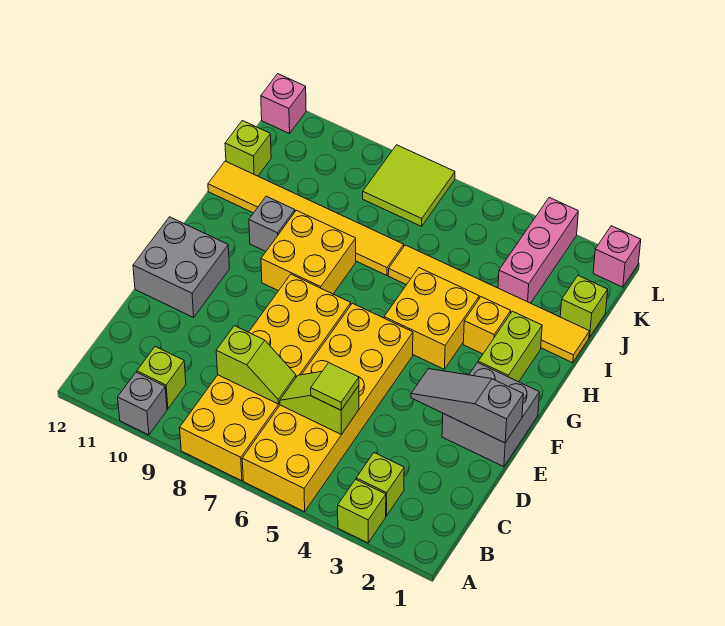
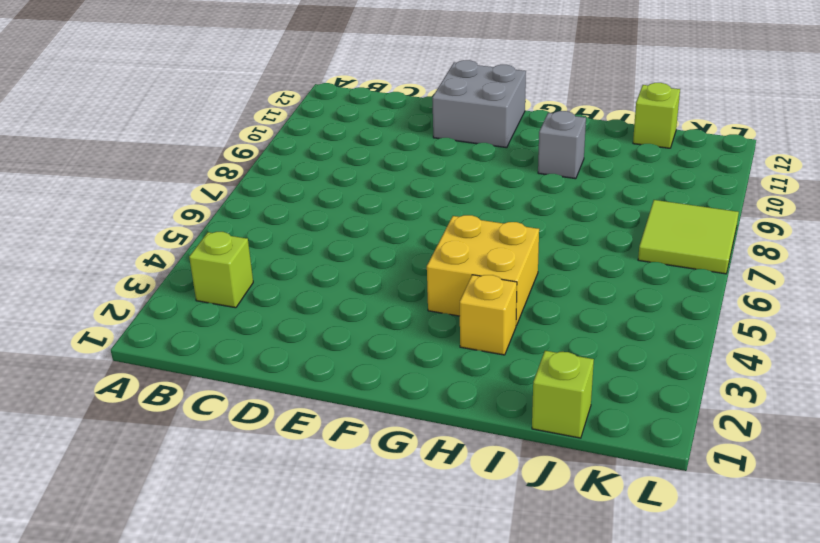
none -> lime brick A3 level 1
none -> yellow brick A5:F6 level 1
none -> yellow brick A7:F8 level 1

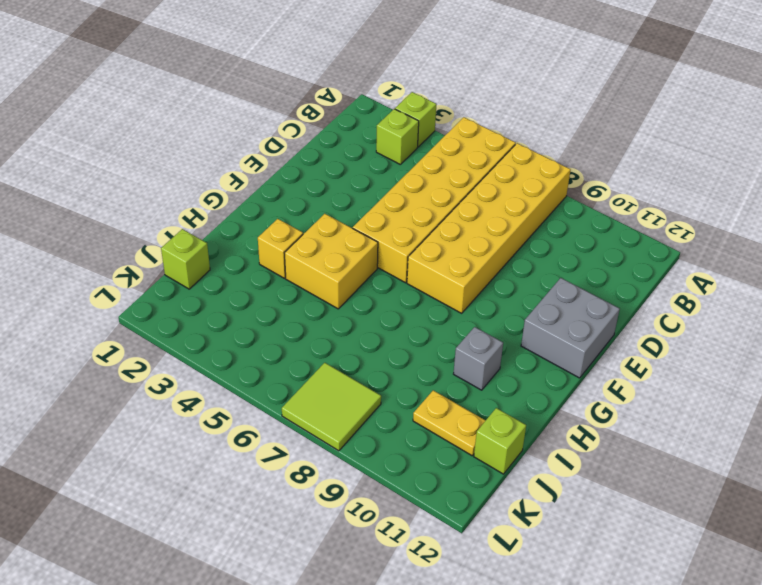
yellow plate J10:J11 level 1 -> none
none -> grey brick A10 level 1
none -> lime brick B10 level 1
none -> grey brick E1:F2 level 1

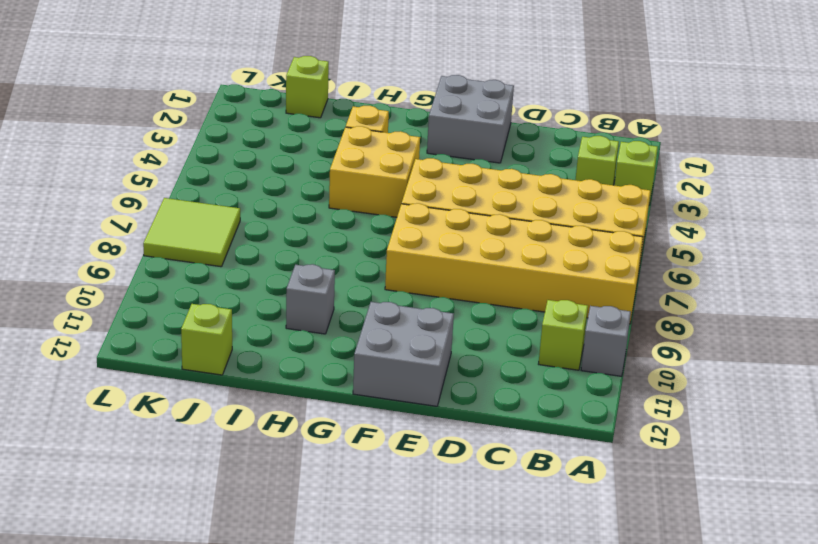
none -> lime brick G2:H2 level 1
none -> yellow brick G8:H9 level 1
none -> yellow tile I1:I6 level 1

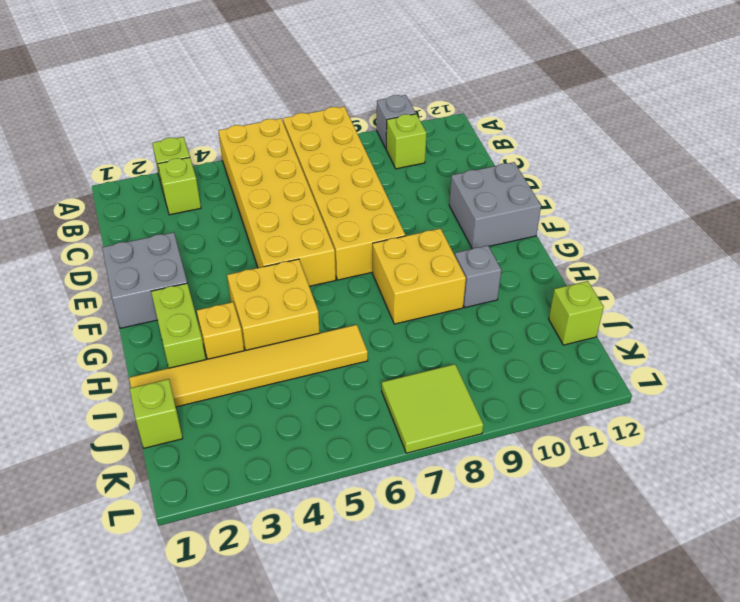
none -> yellow tile I7:I12 level 1
none -> pink brick J3:L3 level 1
none -> pink brick L1 level 1

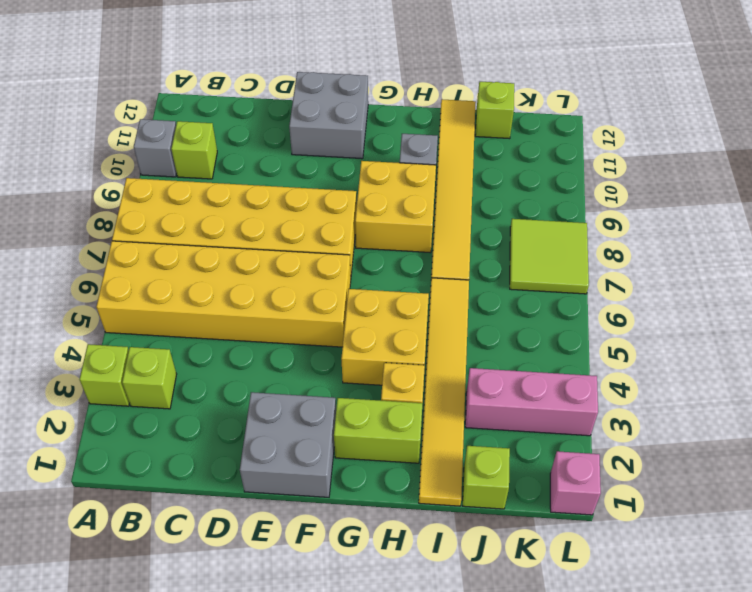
none -> pink brick L12 level 1
none -> lime slope C5:C6 level 2 top 5
none -> lime slope C7:C8 level 2 top 8

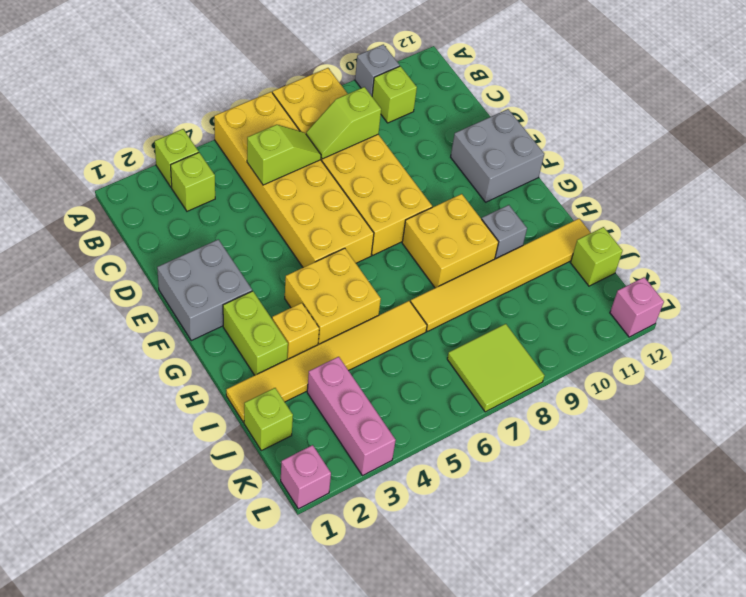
none -> grey slope E1:E3 level 2 top 1
none -> lime tile C5 level 3

